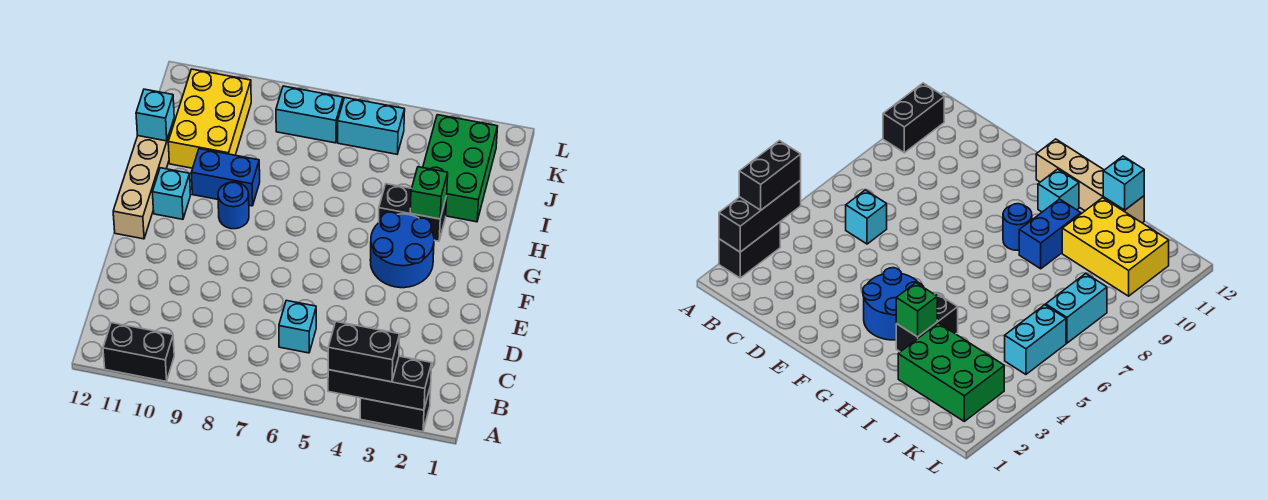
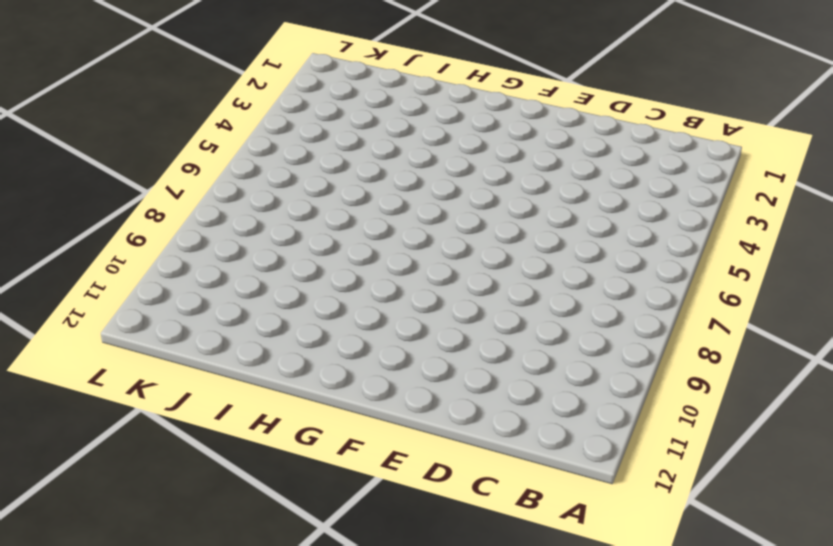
none -> black brick A2:A3 level 1
none -> black brick A10:A11 level 1
none -> cyan brick C6 level 1

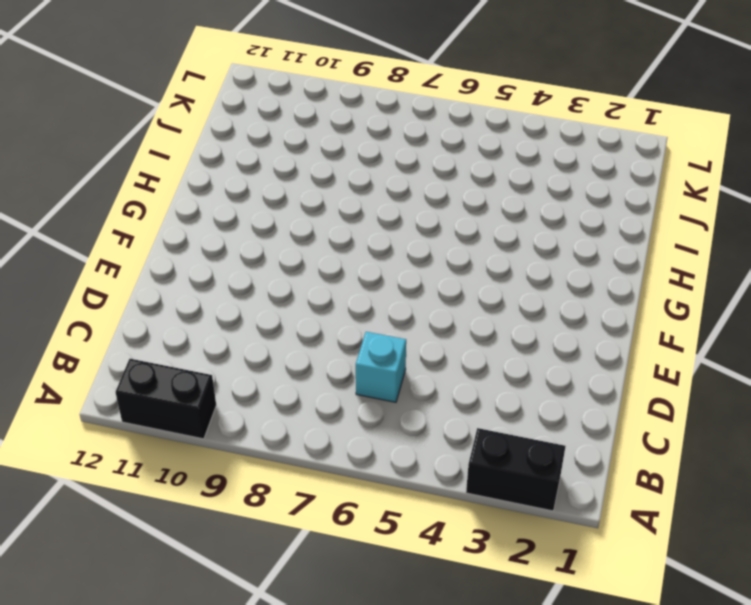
none -> blue round brick F3:G4 level 1
none -> tan brick F12:I12 level 1
none -> blue round brick G9 level 1

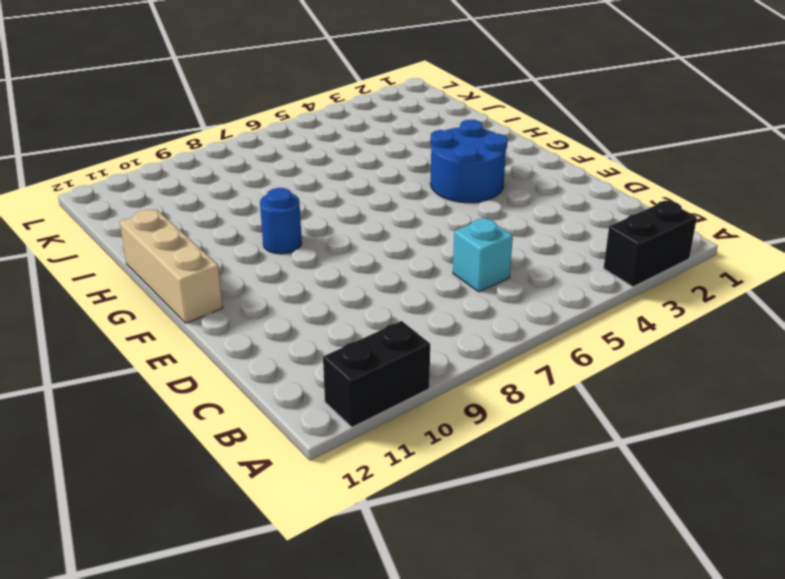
tan brick F12:H12 level 1 -> tan brick F12:I12 level 1
none -> cyan brick G11 level 1
none -> black brick H3:H4 level 1
none -> blue brick H9:H10 level 1

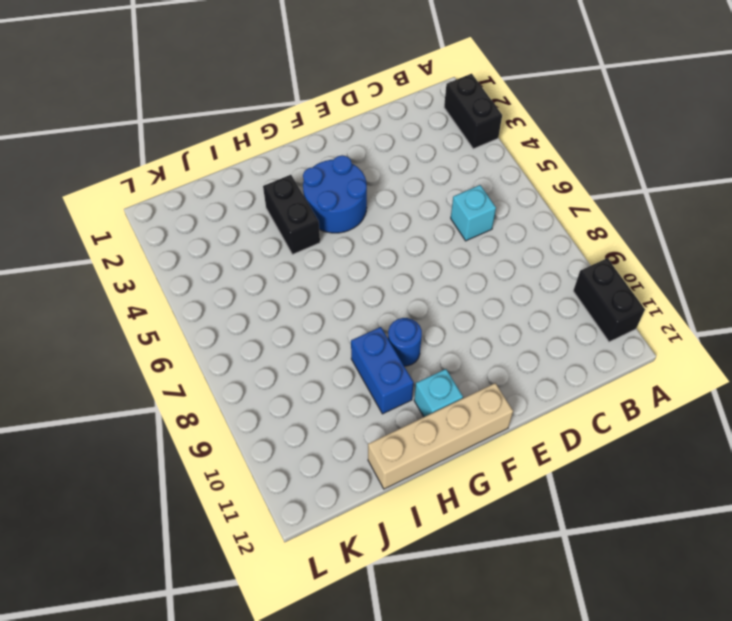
none -> green brick I2:K3 level 1
none -> yellow brick I10:K11 level 1
none -> cyan brick K5:K6 level 1

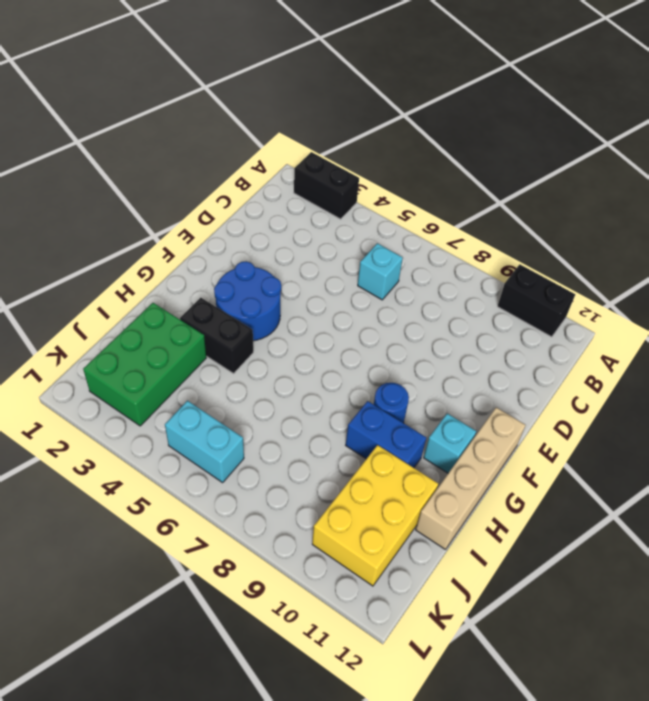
none -> cyan brick K7:K8 level 1
none -> black brick A2:A4 level 2
none -> green brick H3 level 2

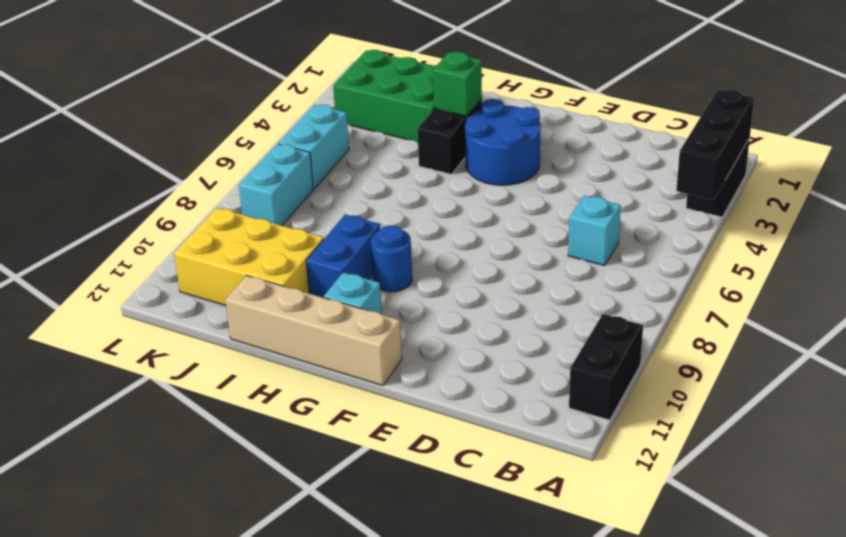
none -> cyan brick I12 level 2
none -> black brick A3:A4 level 3

